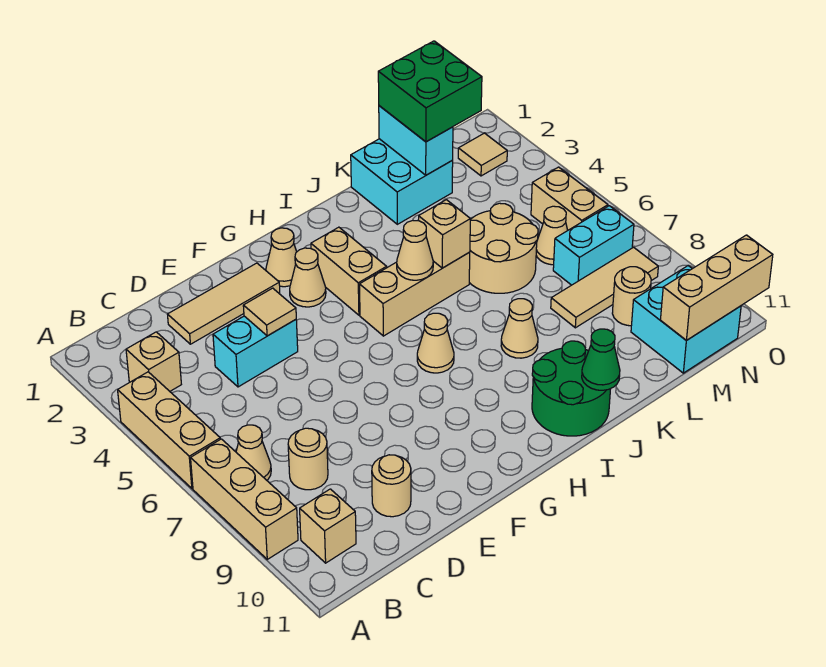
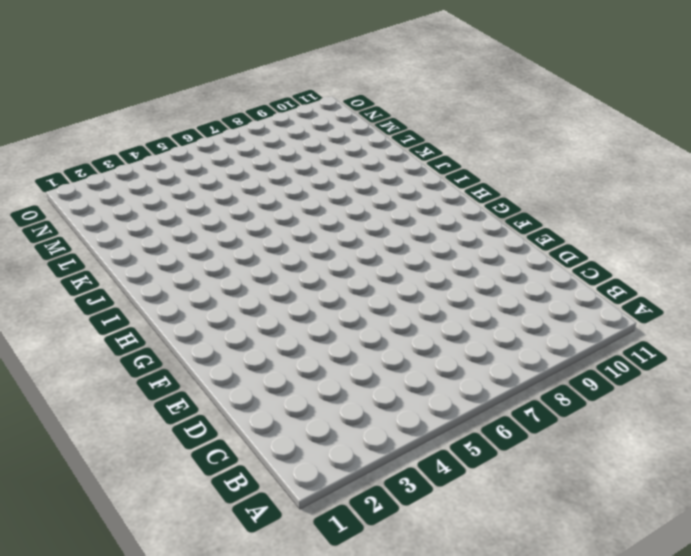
none -> tan brick A4:A6 level 1
none -> tan brick A7:A9 level 1
none -> tan brick B3 level 1
none -> tan cone B7 level 1

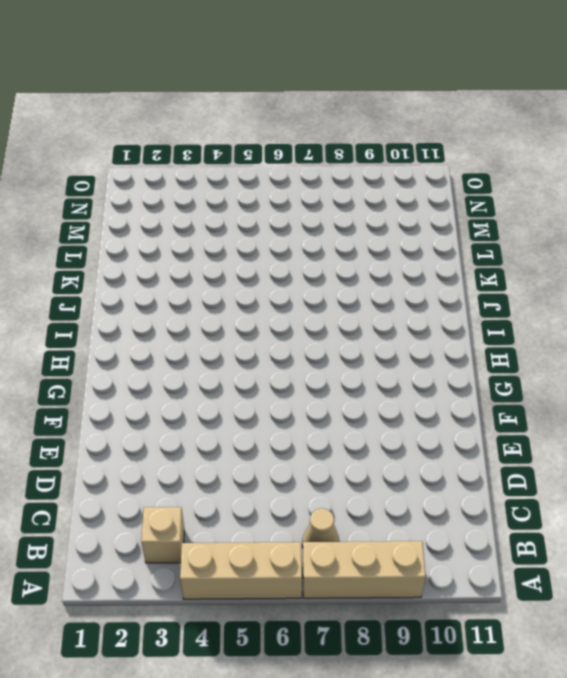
none -> tan brick B10 level 1
none -> tan round brick C8 level 1
none -> tan tile D2:F2 level 1
none -> cyan brick D4:E4 level 1

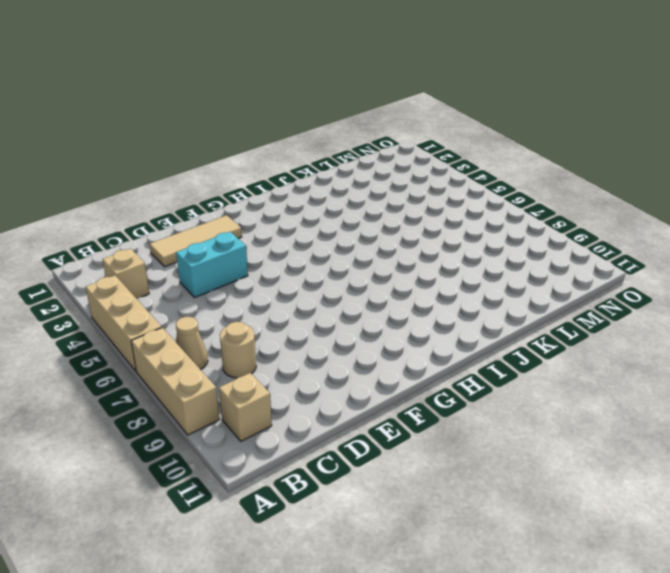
none -> tan round brick D10 level 1
none -> tan cone G2 level 1
none -> tan cone G3 level 1
none -> tan brick H3:H4 level 1

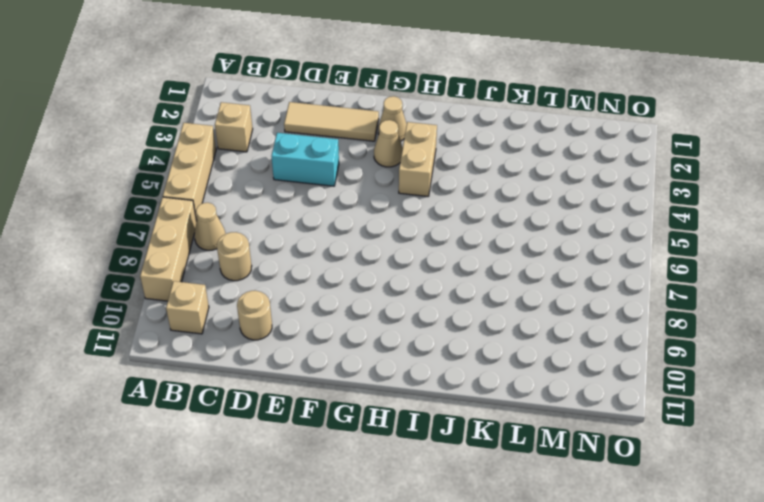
none -> tan brick H5:J5 level 1
none -> tan cone H7 level 1
none -> green round brick I10:J11 level 1
none -> tan cone J8 level 1

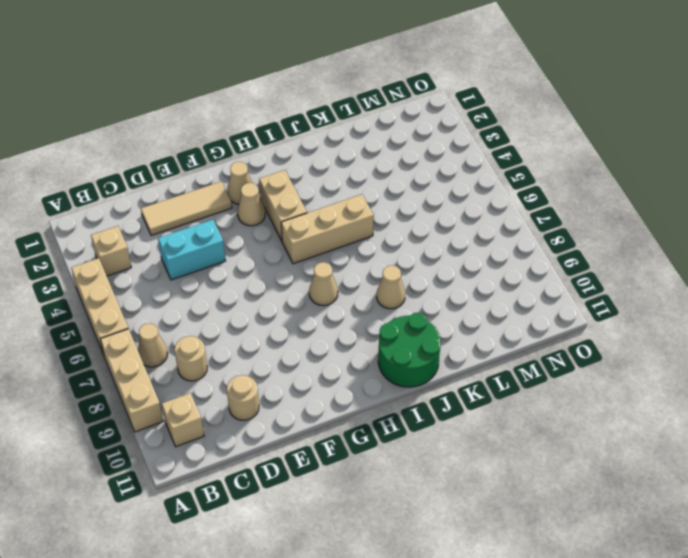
none -> cyan brick K1:L2 level 1
none -> tan round brick K5:L6 level 1
none -> tan tile L8:N8 level 1
none -> tan cone M6 level 1

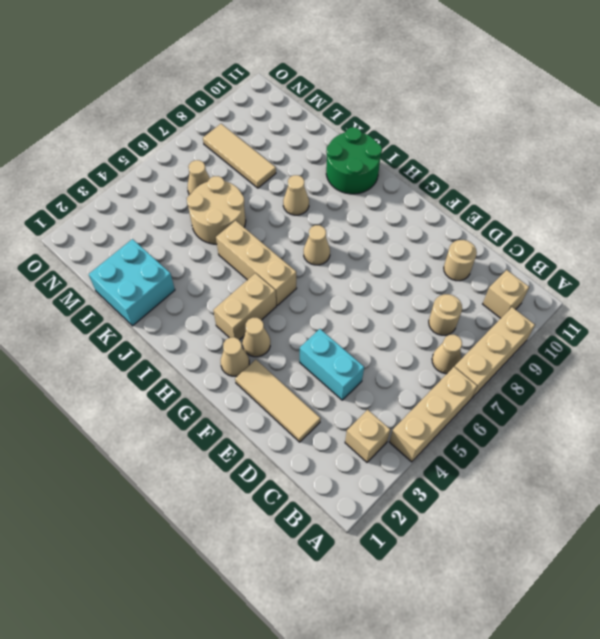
none -> cyan brick M7:N7 level 1
none -> tan round brick M9 level 1
none -> cyan brick M10:N11 level 1
none -> tan tile N2 level 1

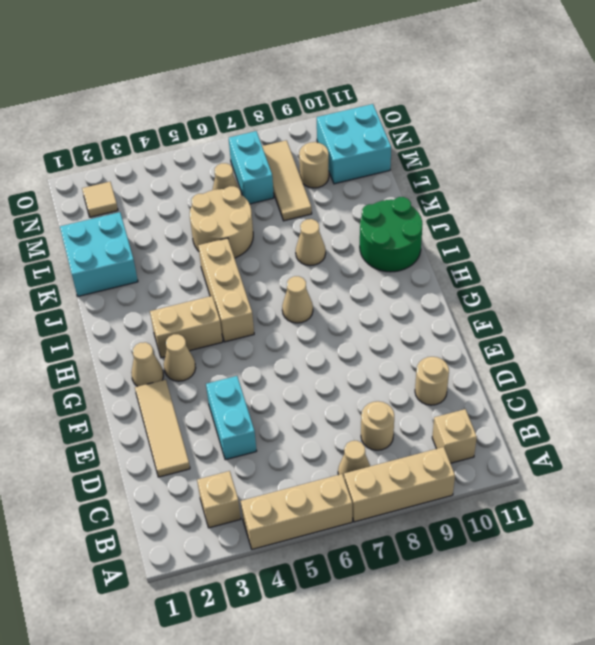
none -> tan brick N5:N6 level 1
none -> tan tile E4 level 2
none -> tan cone I5 level 2
none -> tan brick J5 level 2

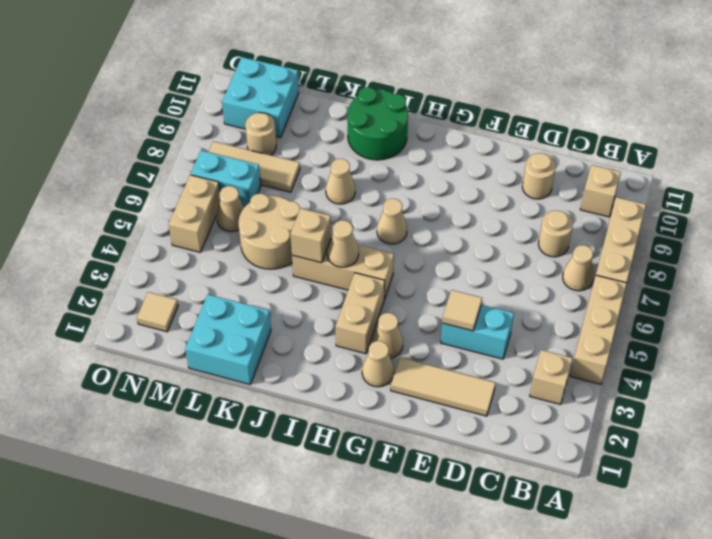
none -> green cone J11 level 2
none -> cyan brick L1:L2 level 2
none -> tan brick M11:O11 level 2
none -> green brick L1:M2 level 3

